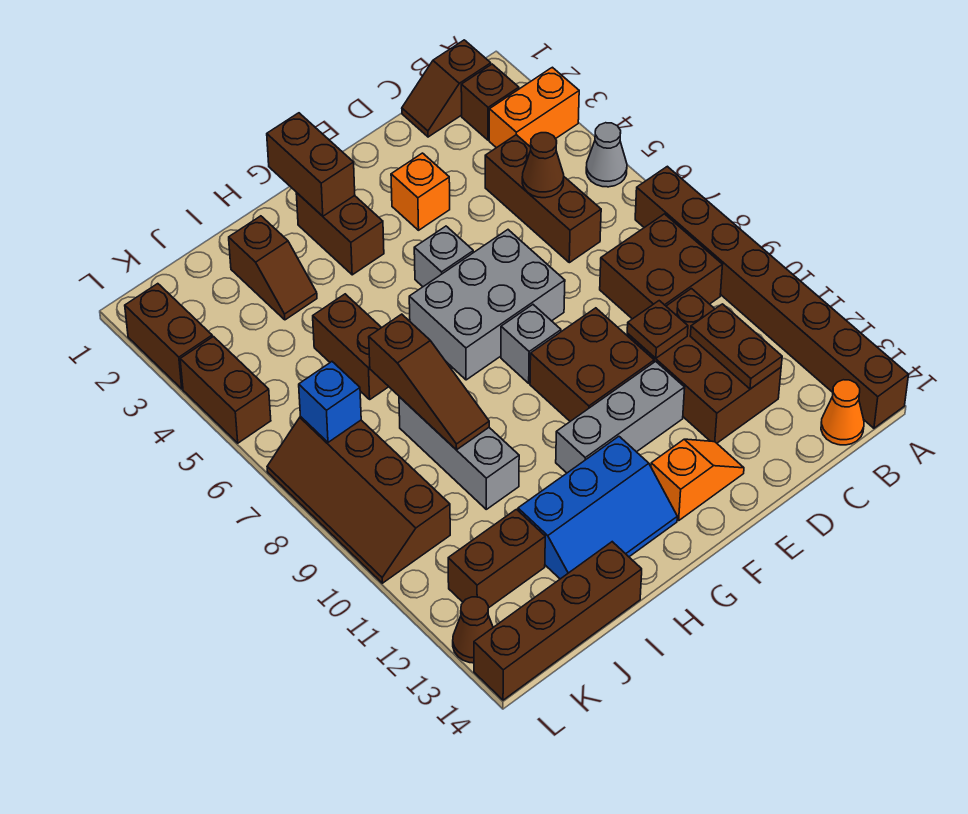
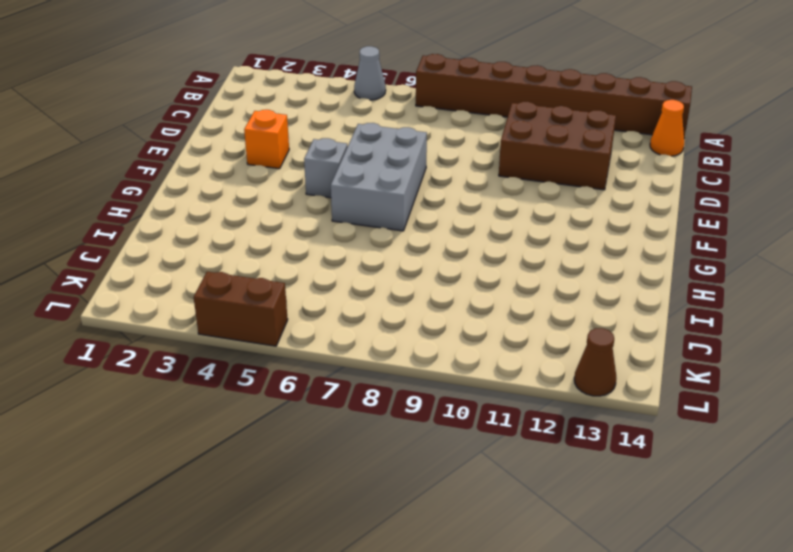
none -> orange brick A3:B3 level 1
none -> brown slope B1:C1 level 1 top B
none -> brown brick B2 level 1
none -> brown brick B8:C9 level 1

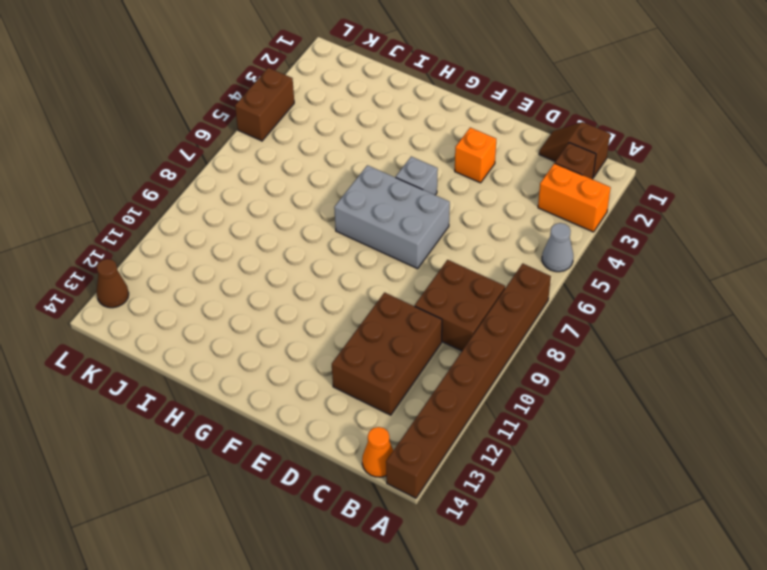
none -> brown brick C4:C6 level 1
none -> brown brick E9:F10 level 1
none -> grey brick E11:G11 level 1
none -> orange slope E13:F13 level 1 top F

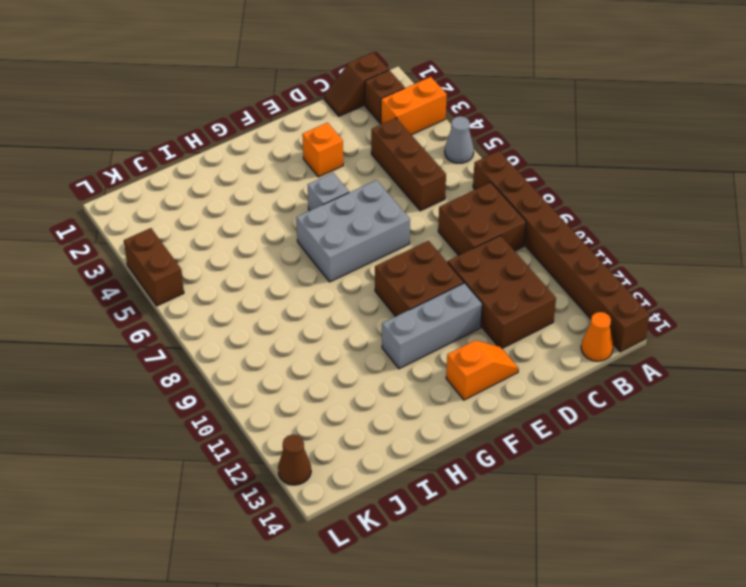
none -> grey brick F8 level 1
none -> brown brick G2:G3 level 1
none -> blue slope G12:I13 level 1 top 12
none -> brown slope I2:I3 level 1 top 2

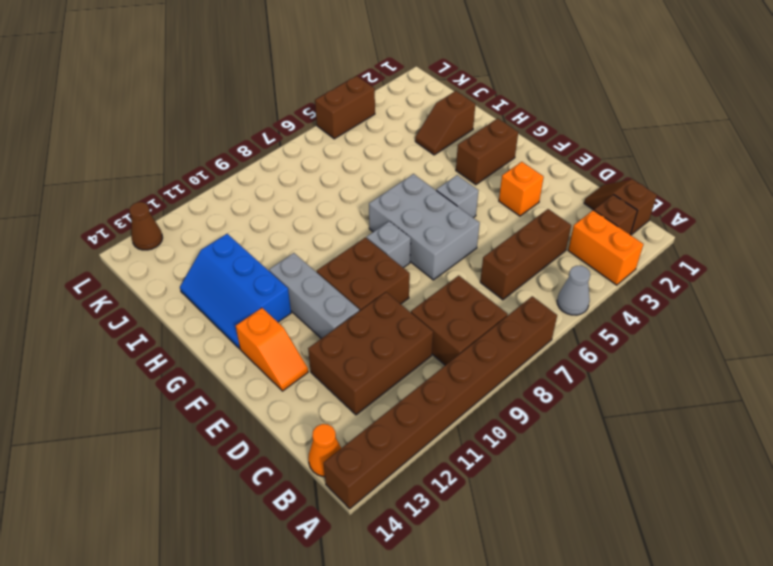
none -> brown brick I5:I6 level 1
none -> grey brick I8:I10 level 1
none -> brown brick I14:L14 level 1
none -> brown brick J12:K12 level 1

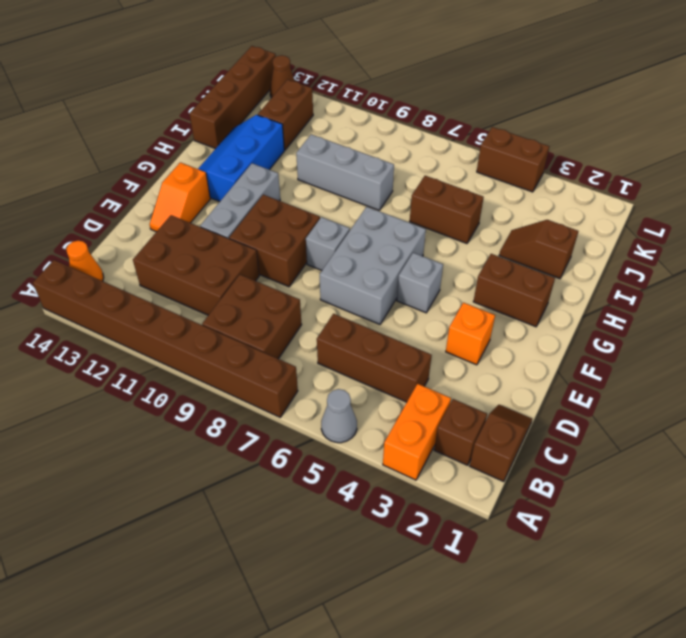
none -> brown slope K7:L10 level 1 top K
none -> brown brick L2:L3 level 1
none -> brown cone C5 level 2
none -> brown plate C11:C12 level 2

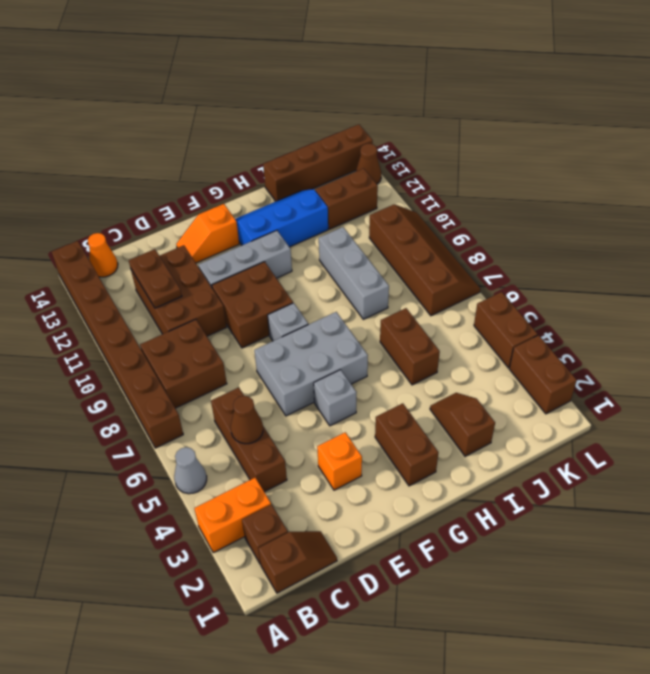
none -> brown plate D10 level 2
none -> brown brick G1:G2 level 2
none -> brown slope I7:I9 level 2 top 7
none -> blue brick K7 level 2

